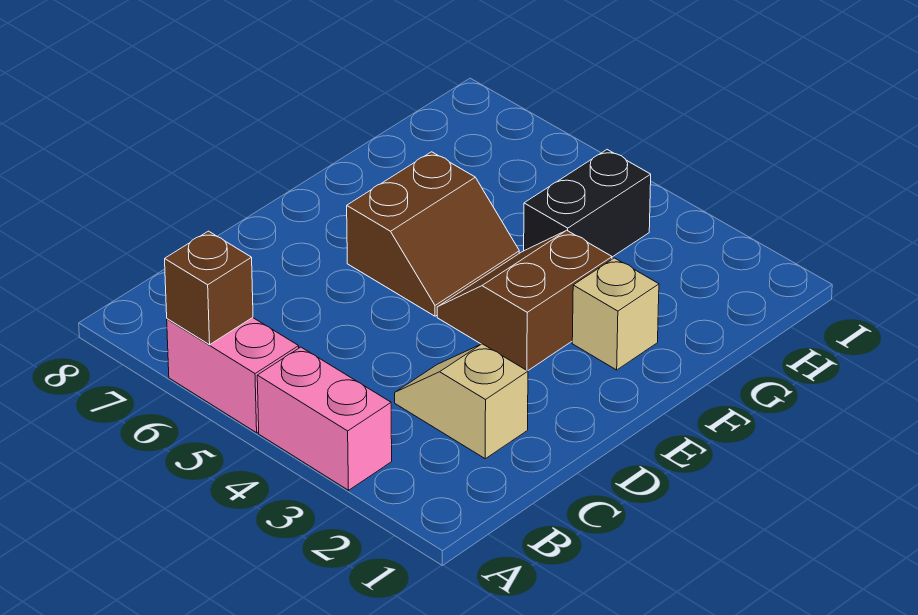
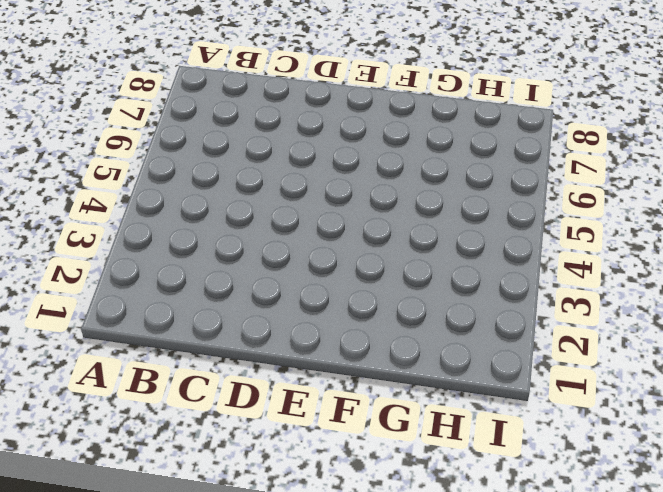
none -> pink brick A3:A4 level 1
none -> pink brick A5:A6 level 1

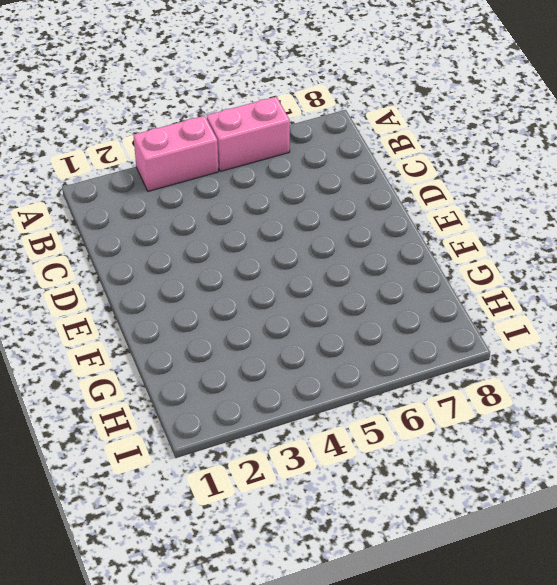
none -> tan slope C2:C3 level 1 top 2
none -> brown slope E3:F4 level 1 top 3

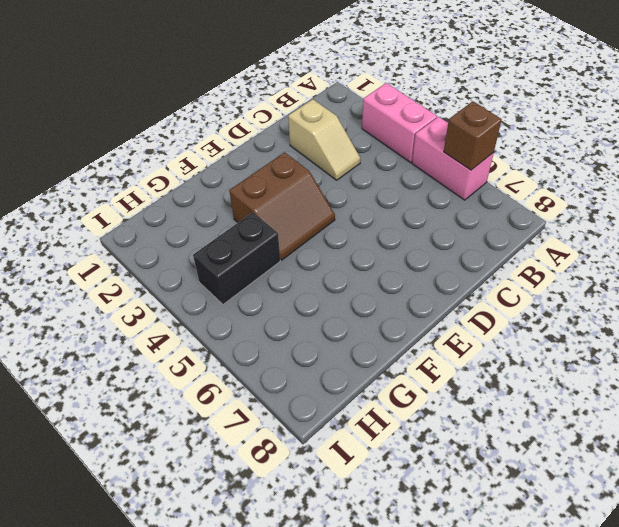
none -> brown slope E5:F6 level 1 top 6
none -> tan brick F2 level 1

